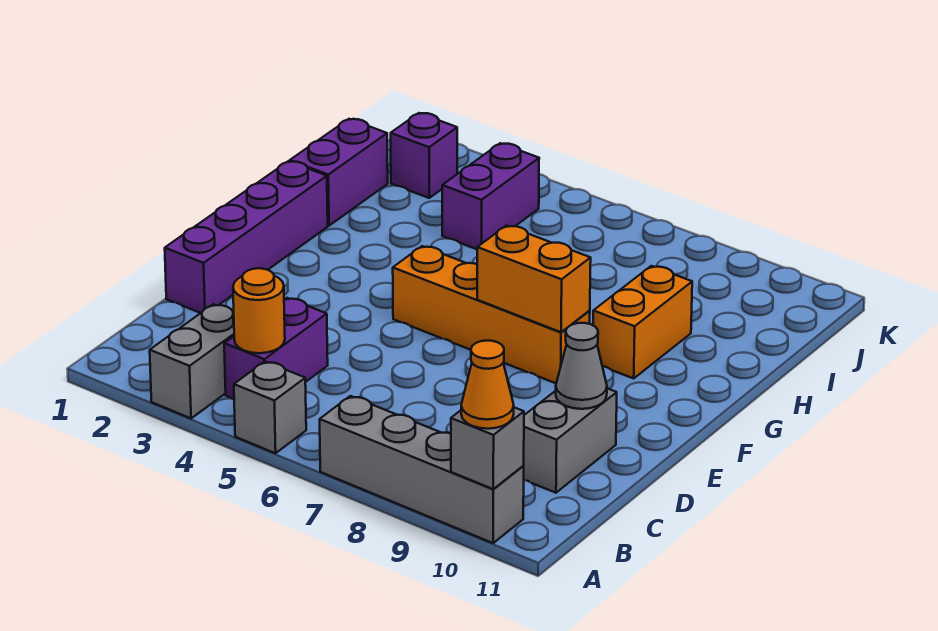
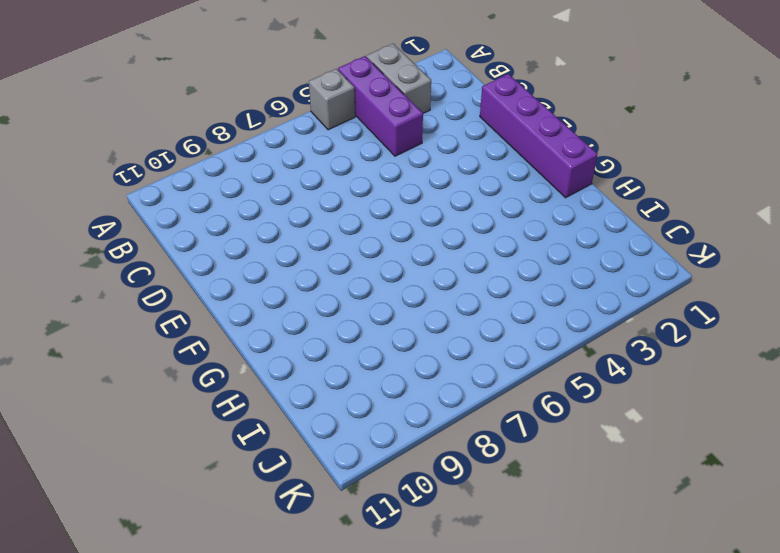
purple brick A4:C4 level 1 -> purple brick B4:C4 level 1
none -> grey brick A7:A10 level 1
none -> grey brick C10:D10 level 1
none -> orange brick F5:F8 level 1

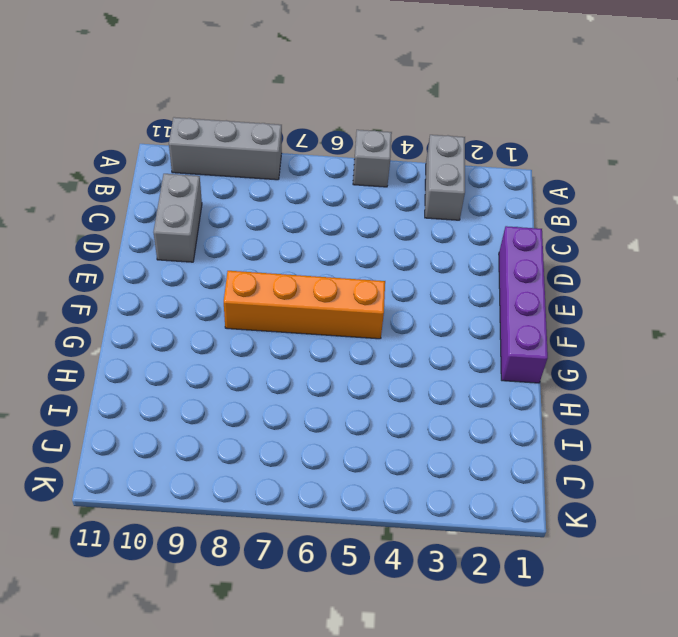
grey brick A8:A10 level 1 -> grey brick A7:A10 level 1
none -> purple brick B4:C4 level 1
none -> orange brick G9:H9 level 1
none -> purple brick H1:I1 level 1

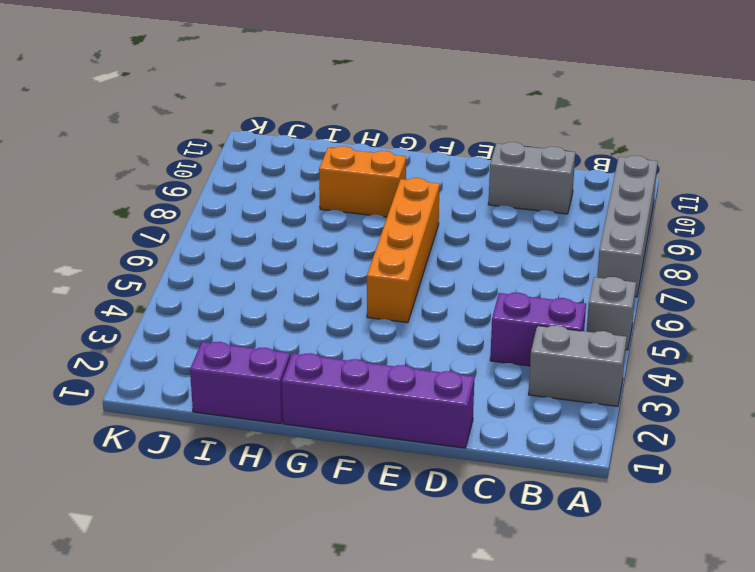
none -> purple brick I4:J4 level 1
none -> purple brick J2 level 1
none -> grey brick A10 level 2

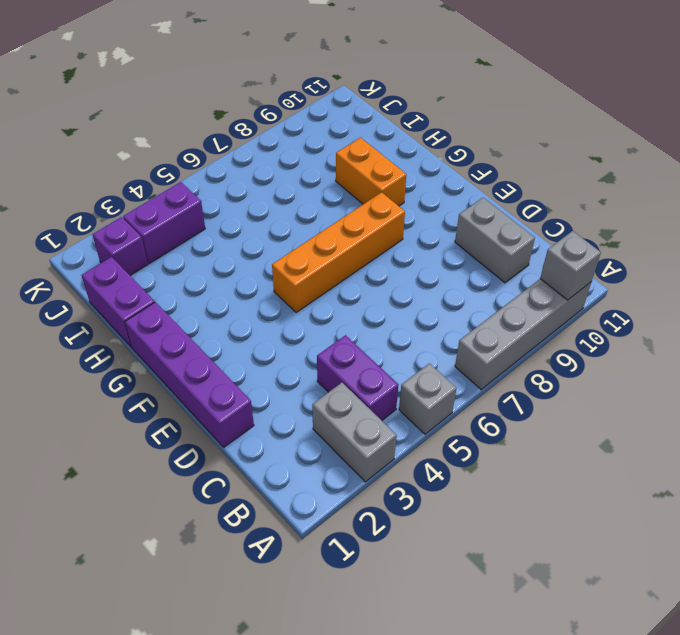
purple brick J3:J4 level 1 -> purple brick I4:J4 level 1
none -> orange round brick B4 level 2
none -> grey cone D10 level 2
none -> orange brick F7:F8 level 2

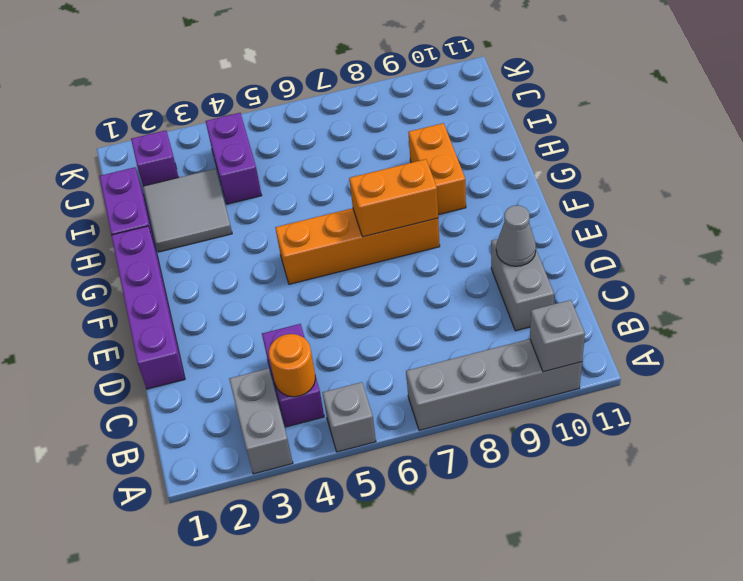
grey tile H2:I3 level 1 -> none
none -> orange cone A10 level 3

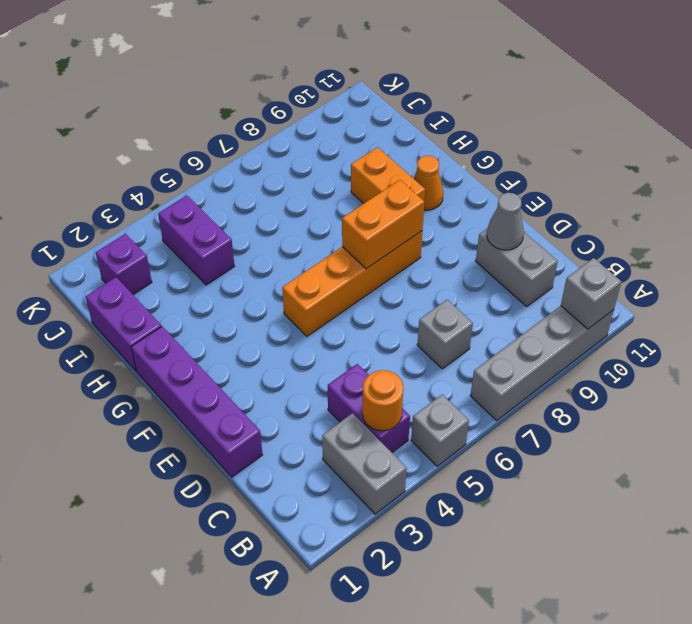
grey brick C7 level 1 -> none
orange cone G10 level 1 -> orange cone A10 level 3

